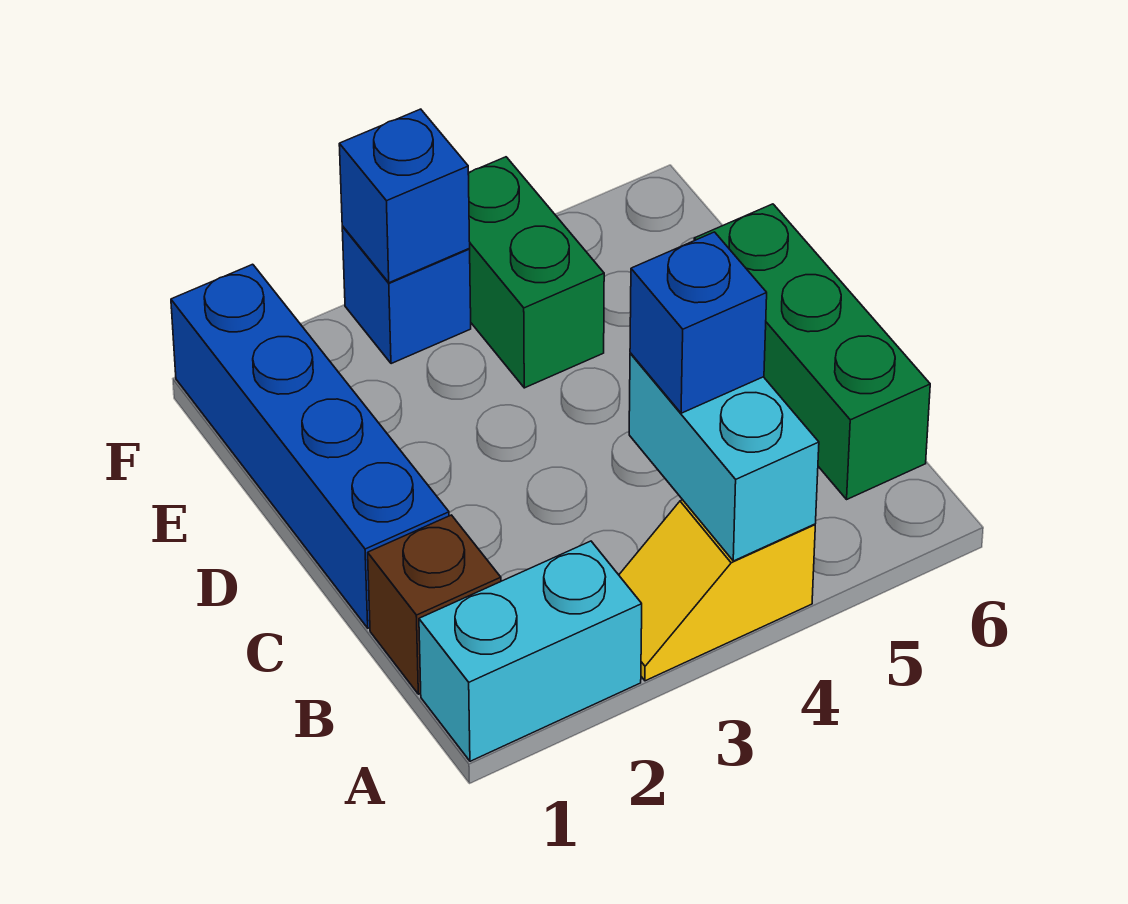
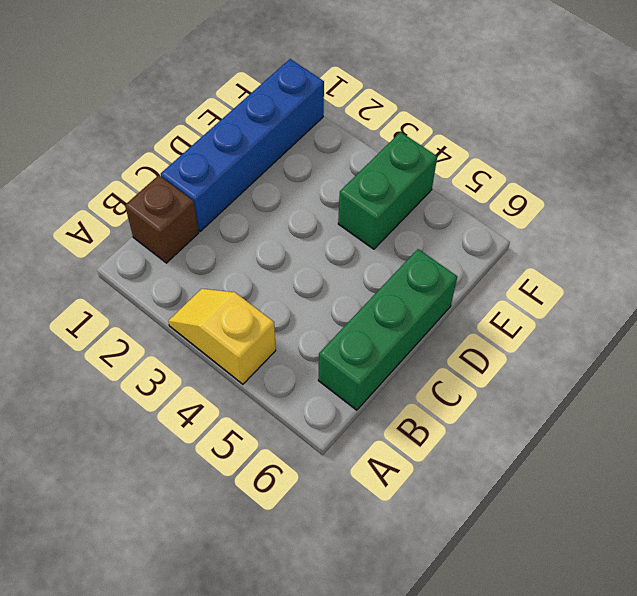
none -> cyan brick A1:A2 level 1
none -> blue brick F3 level 1

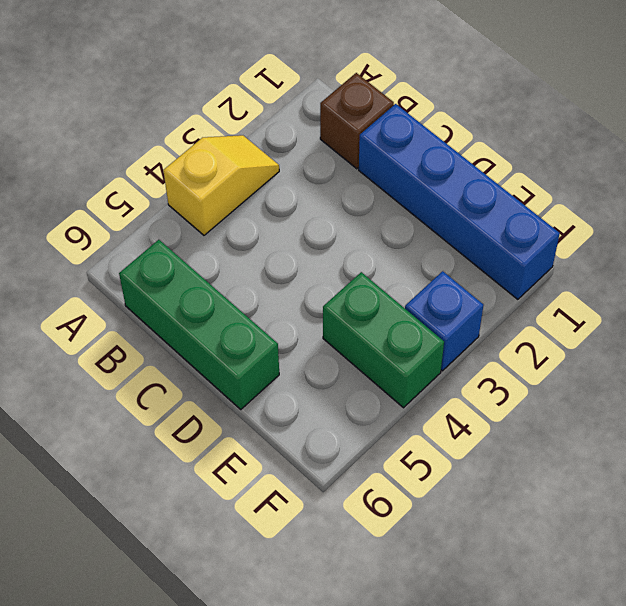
none -> cyan brick A1:A2 level 1
none -> cyan brick A4:B4 level 2

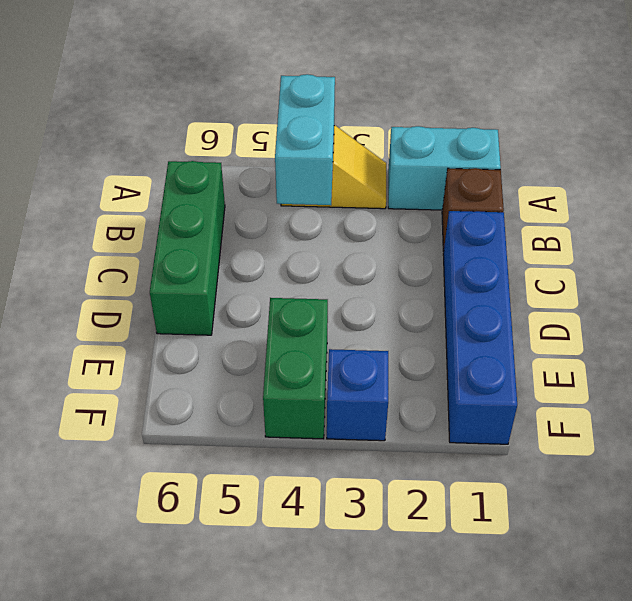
none -> blue brick F3 level 2
none -> blue brick B4 level 3

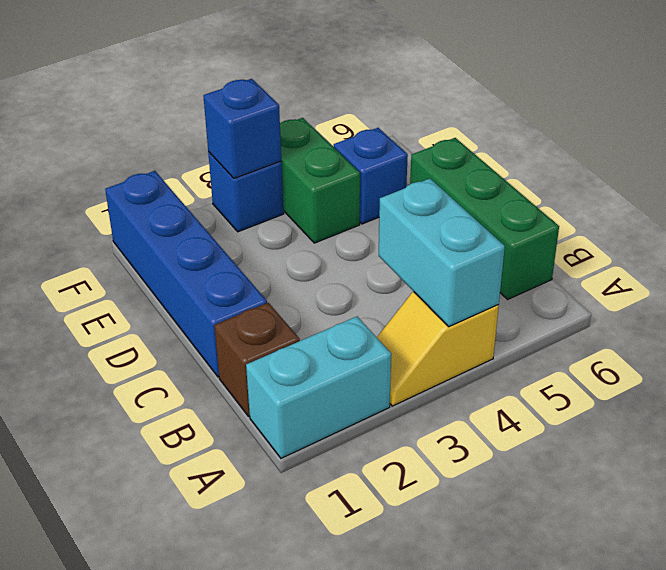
blue brick E5 level 1 -> blue brick B4 level 3

